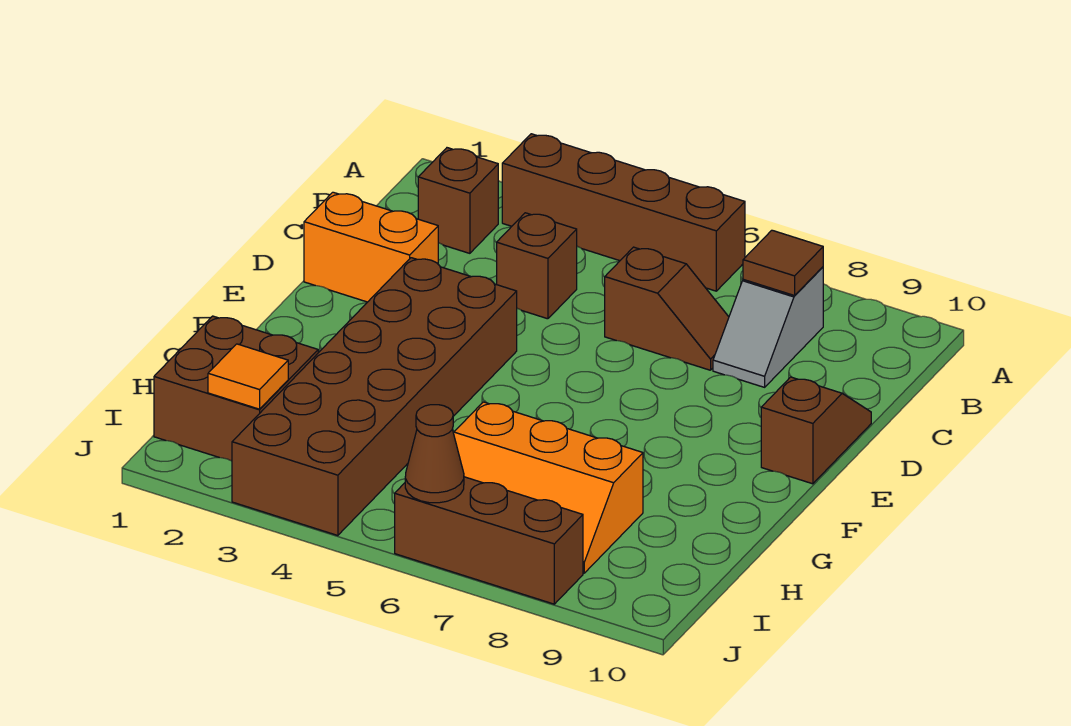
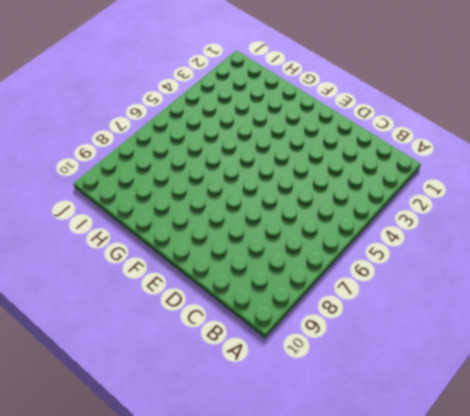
none -> brown brick A3:A6 level 1
none -> brown brick B2 level 1
none -> grey slope B8:C8 level 1 top B

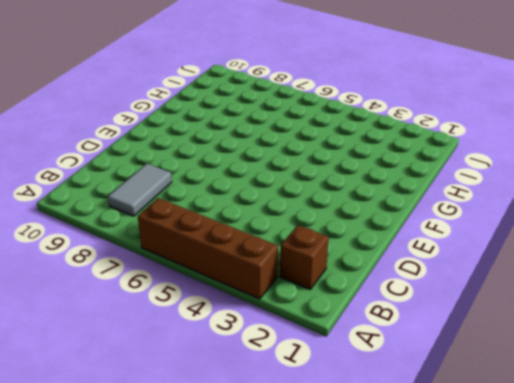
grey tile B8:C8 level 1 -> grey slope B8:C8 level 1 top B
none -> brown brick C4 level 1
none -> brown slope C6:C7 level 1 top 6
none -> orange brick D1:D2 level 1

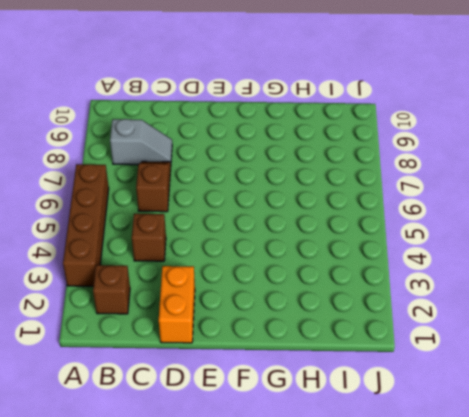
none -> brown slope D10:E10 level 1 top E
none -> brown brick E3:J4 level 1
none -> brown brick H1:I2 level 1

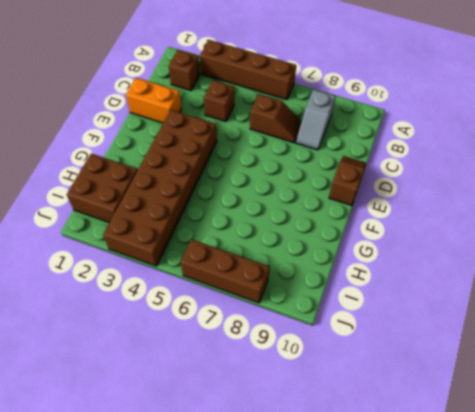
none -> orange slope H6:I8 level 1 top H
none -> brown tile B8 level 2
none -> orange tile I2 level 2

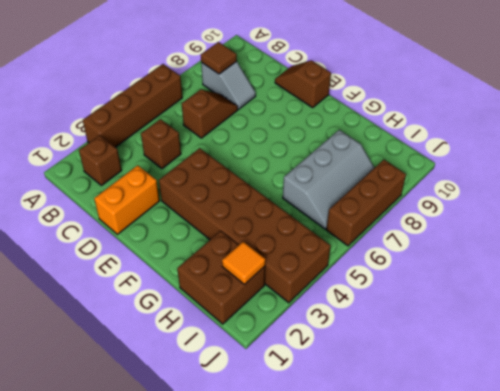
grey slope H6:I8 level 1 top H -> orange slope H6:I8 level 1 top H
none -> brown cone J6 level 2

